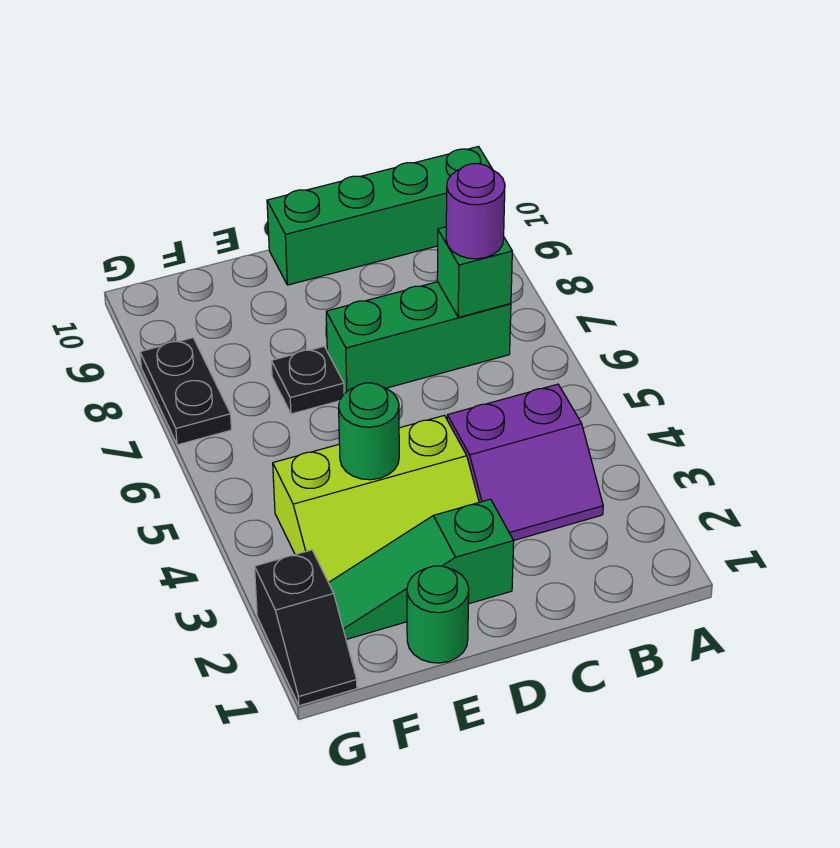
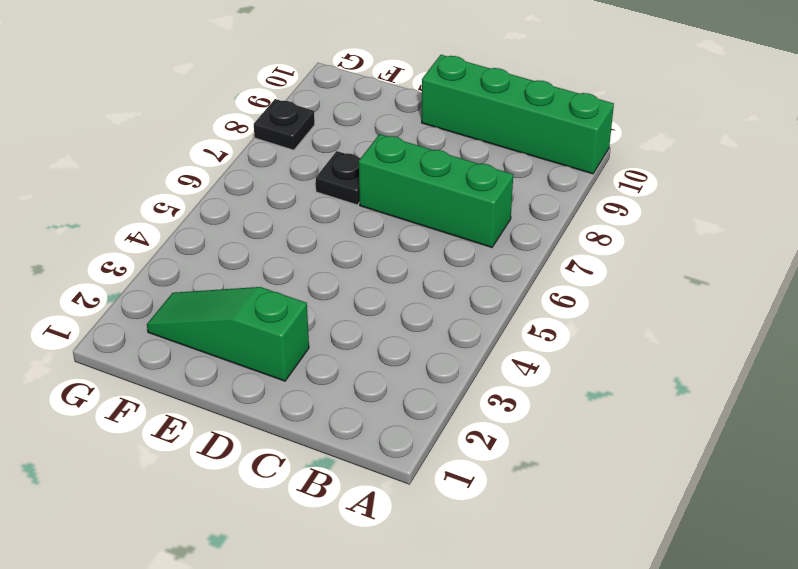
black plate G8 level 1 -> black plate G7:G8 level 1
none -> purple slope B3:C4 level 1 top 4
none -> lime slope D3:F4 level 1 top 4
none -> green round brick E1 level 1

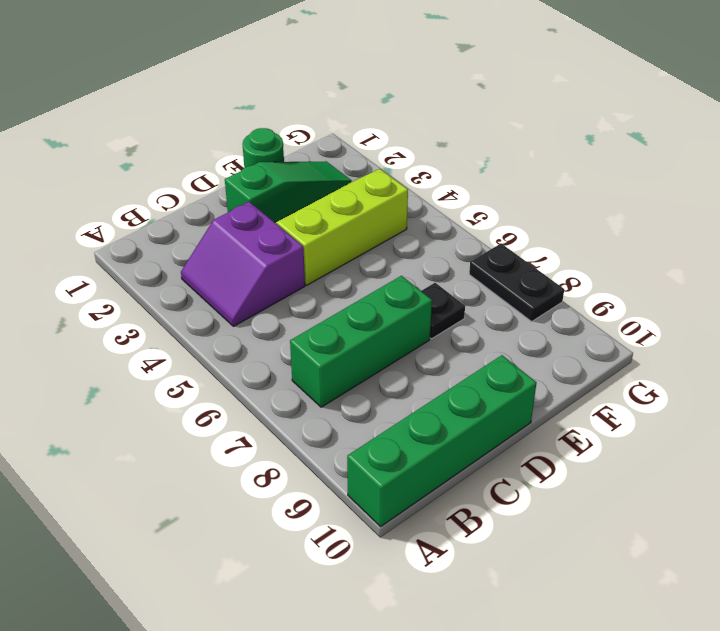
purple slope B3:C4 level 1 top C -> purple slope B3:C4 level 1 top 4
none -> black slope G1:G2 level 1 top 2
none -> green brick B7 level 2
none -> green round brick E4 level 2

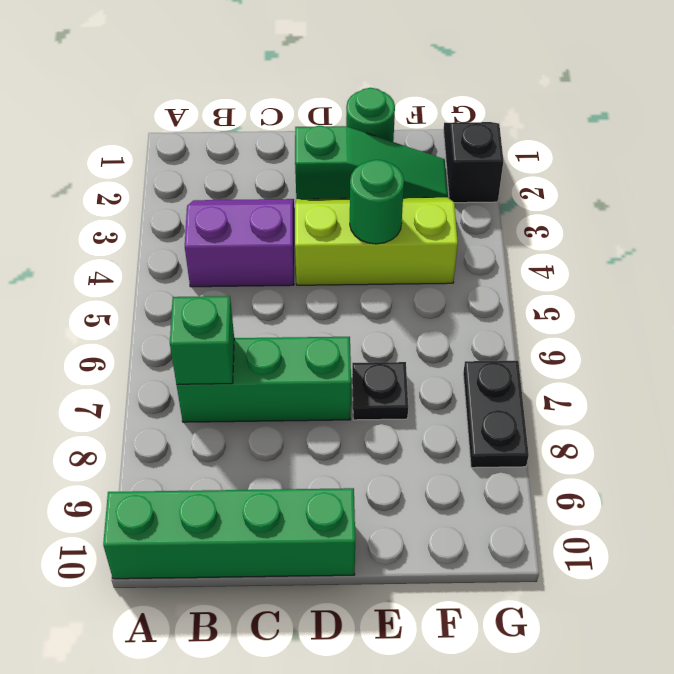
none -> purple round brick B7 level 3

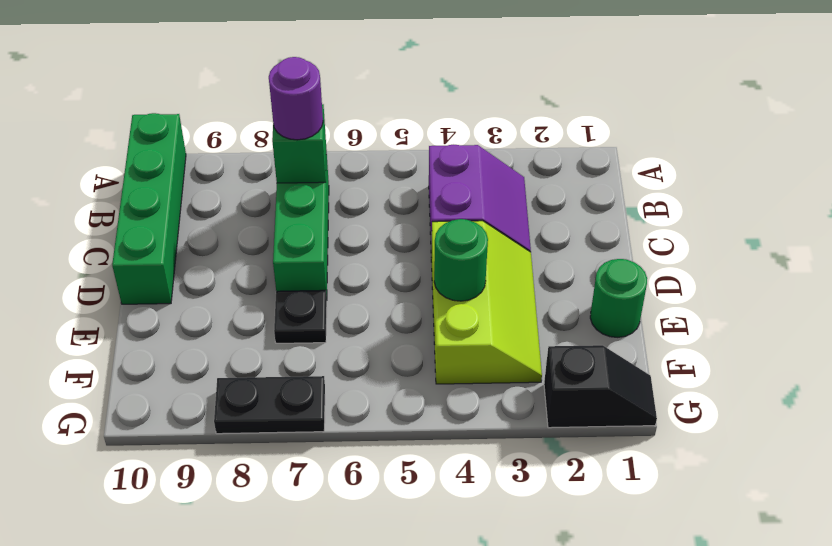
none -> green slope D2:F2 level 1 top D

